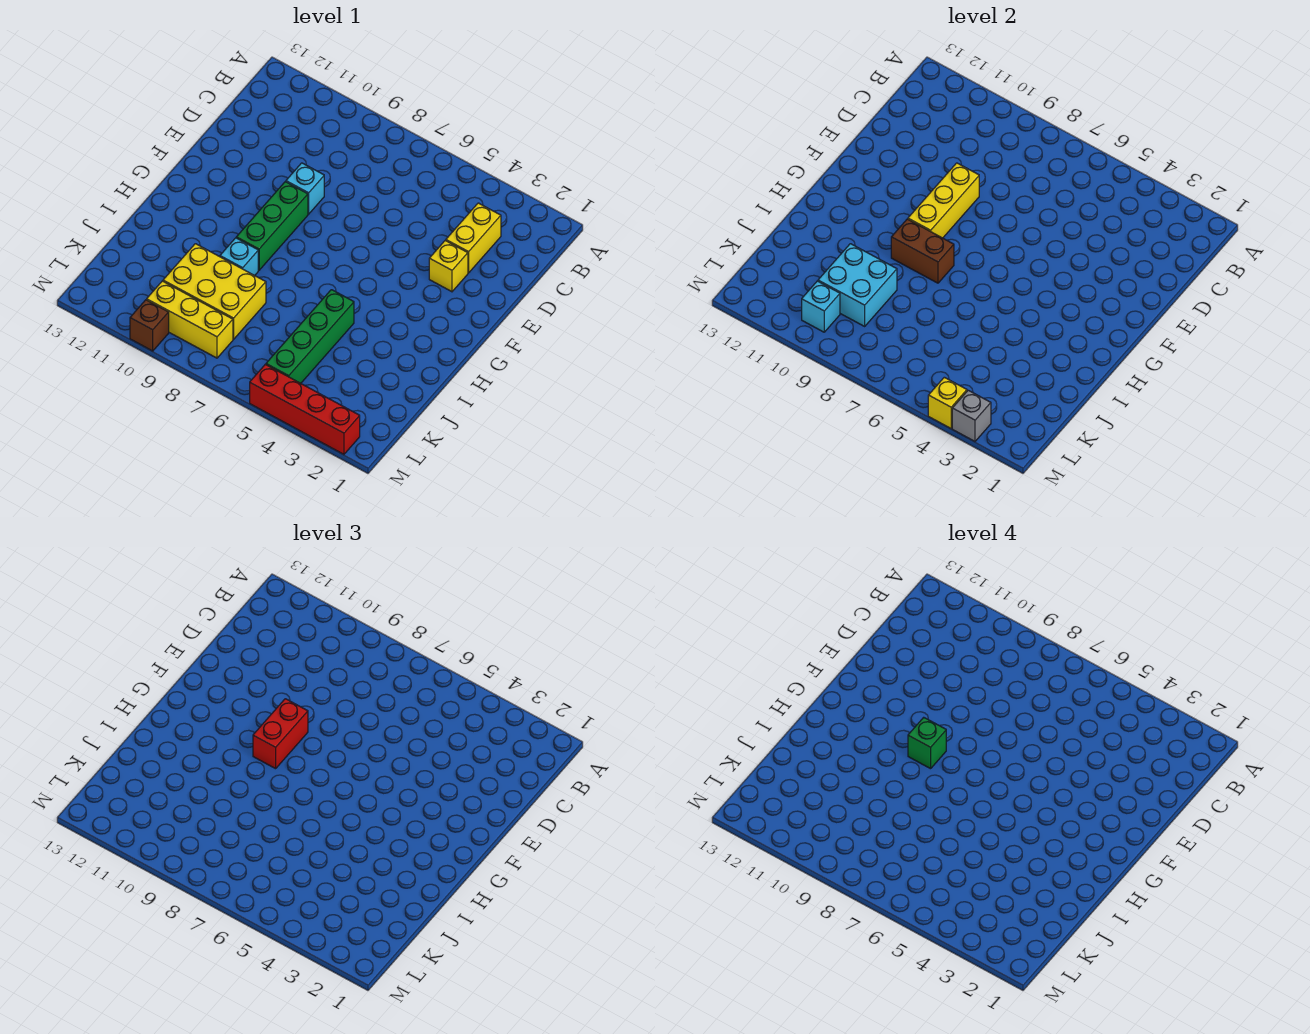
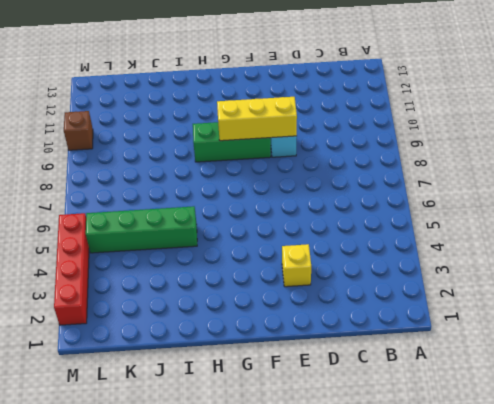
none -> yellow brick C3:D3 level 1
none -> cyan brick I9 level 1
none -> yellow brick J8:K10 level 1

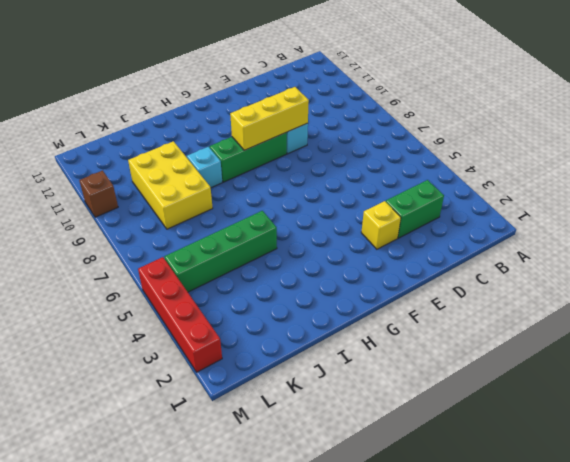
green brick C3:D3 level 1 -> yellow brick C3:D3 level 1
none -> yellow brick L8:L10 level 1
none -> brown brick H8:H9 level 2
none -> cyan brick J9:K10 level 2

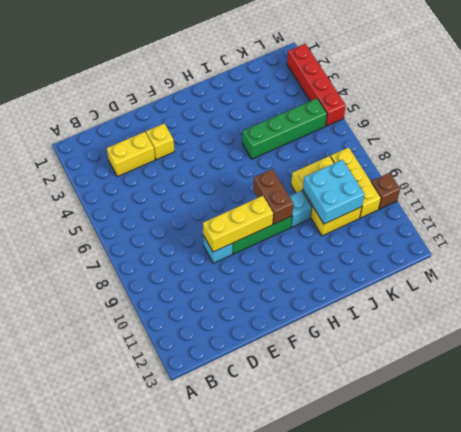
none -> cyan brick L10 level 2
none -> grey brick M3 level 2
none -> yellow brick M4 level 2

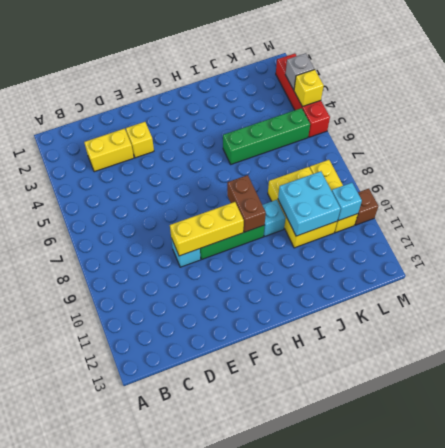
none -> red brick F9:G9 level 3
none -> green brick G9 level 4

